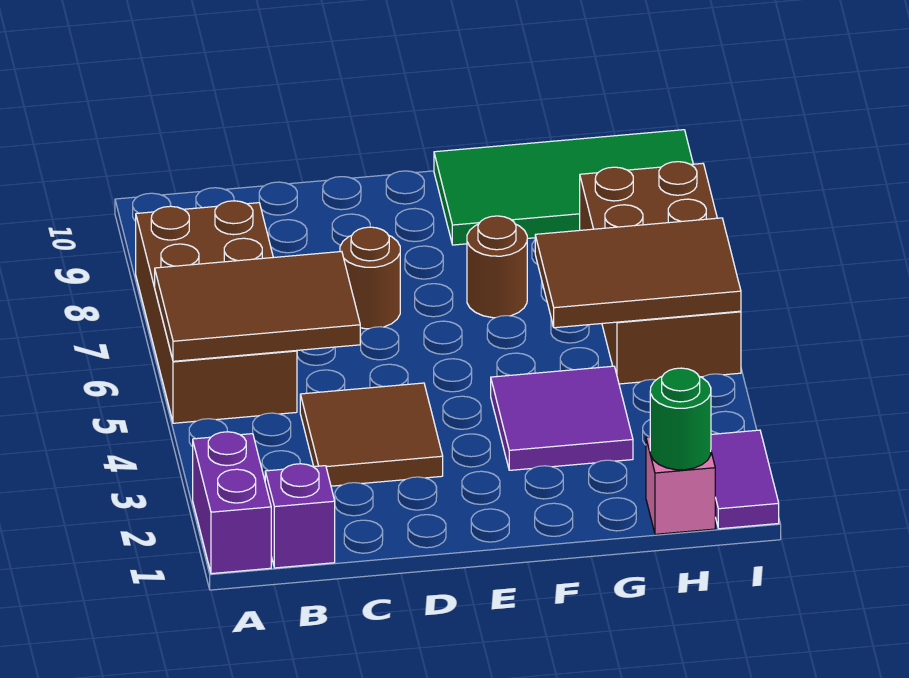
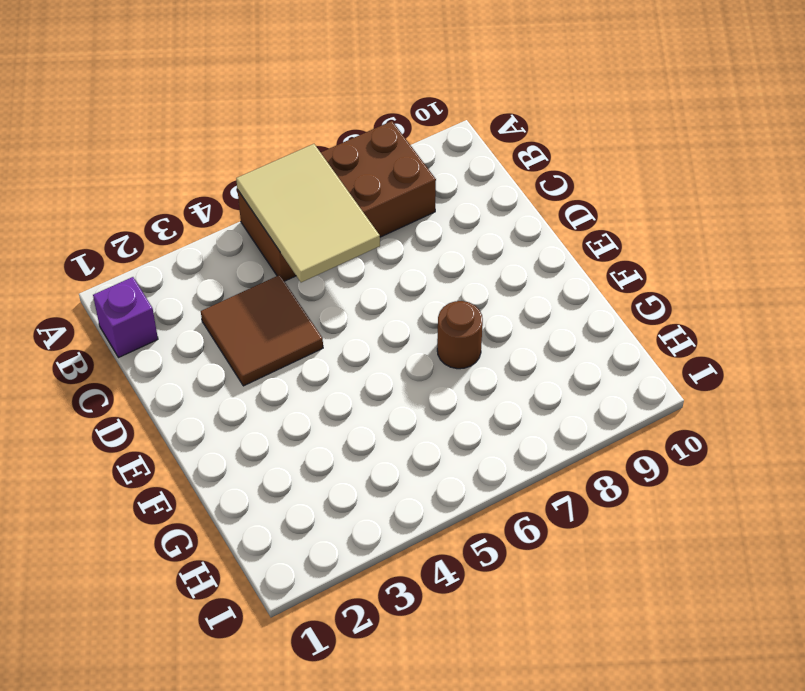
tan tile A5:C6 level 2 -> brown tile A5:C6 level 2
none -> purple brick A1:A2 level 1
none -> brown round brick D7 level 1
none -> purple tile F3:G4 level 1

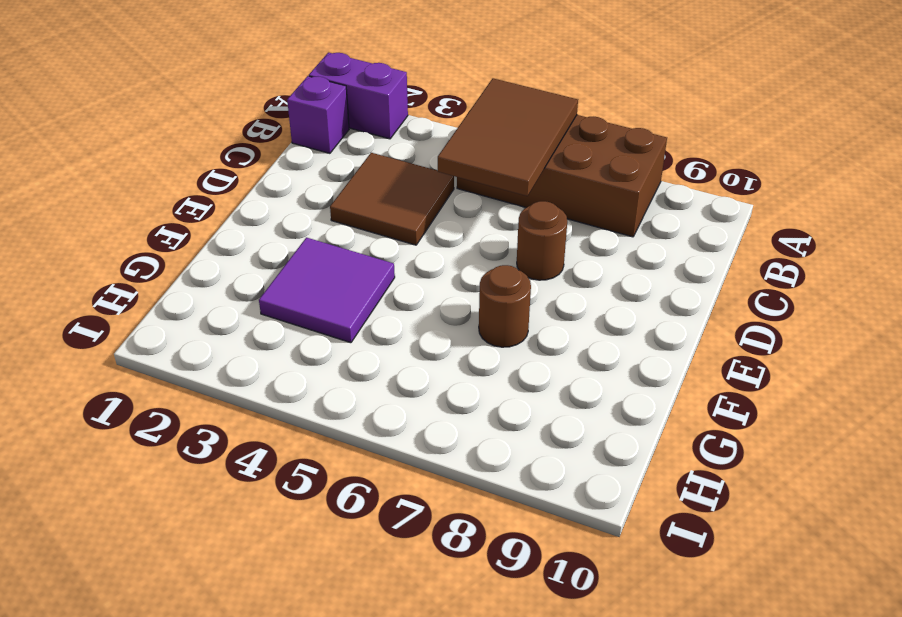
none -> green tile F9:I10 level 1
none -> pink brick H1 level 1
none -> brown brick H5:I8 level 1

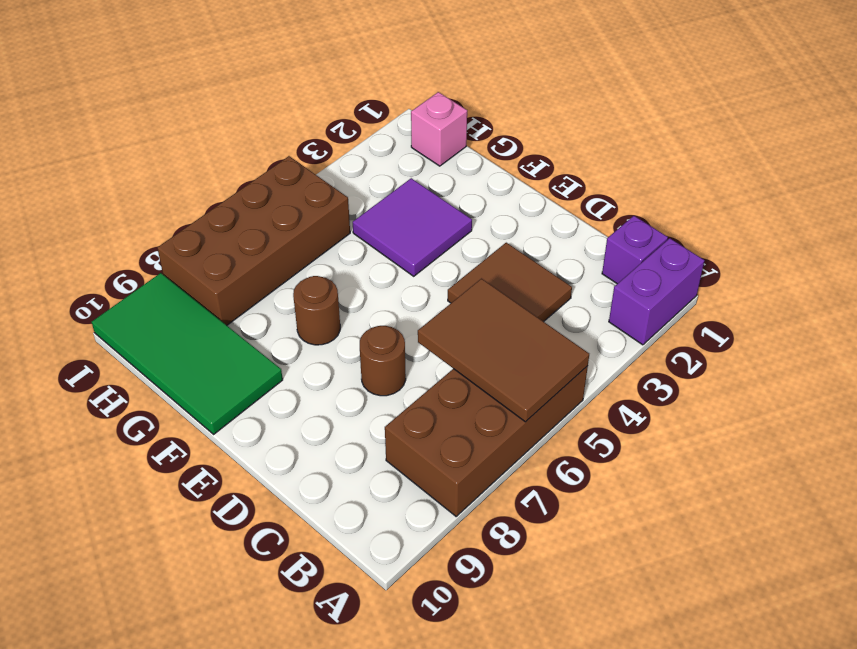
none -> purple tile I1:I2 level 1
none -> brown tile G5:I6 level 2
none -> green round brick H1 level 2

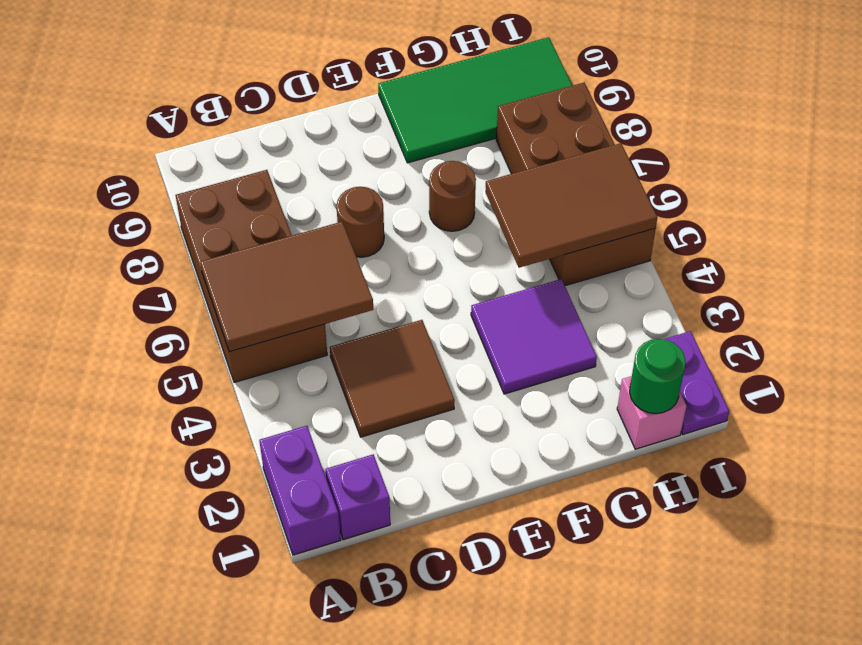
purple plate I1:I2 level 1 -> purple tile I1:I2 level 1

